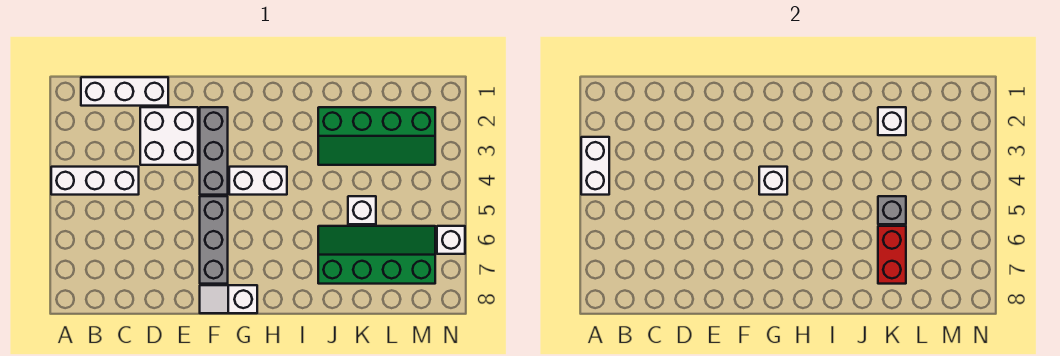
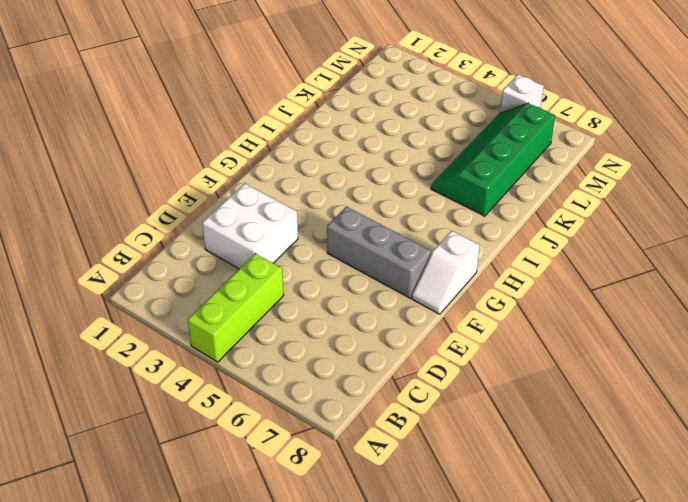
lime brick A4:C4 level 1 -> white brick A4:C4 level 1
none -> white brick B1:D1 level 1
none -> grey brick F2:F4 level 1
none -> white brick G4:H4 level 1

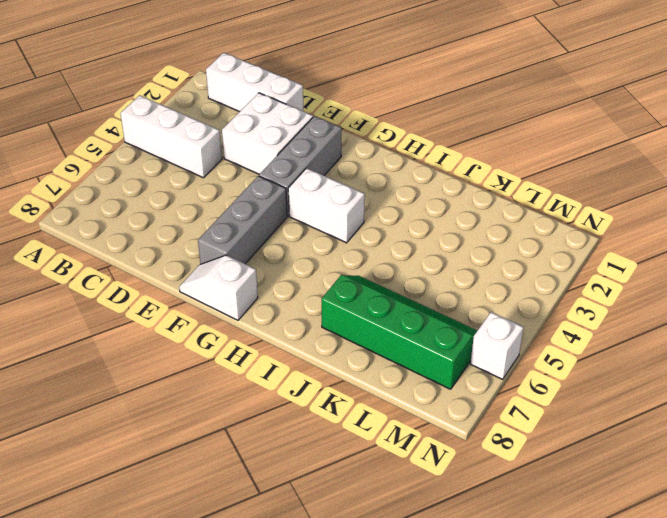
none -> green slope J2:M3 level 1 top 2
none -> white brick K5 level 1
none -> white brick A3:A4 level 2

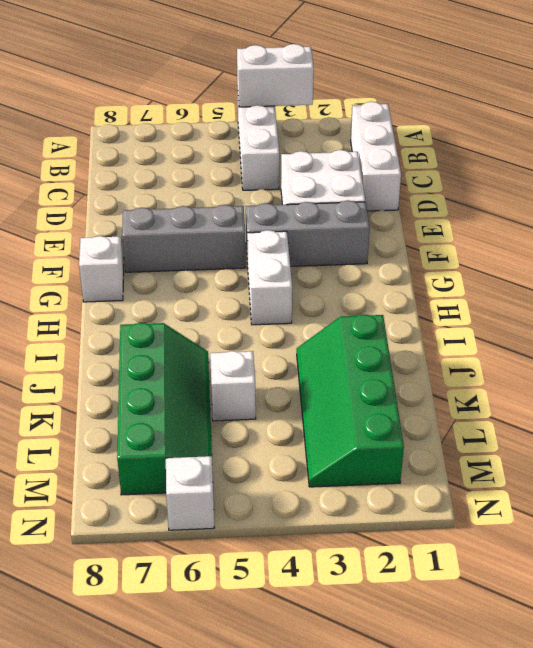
none -> white brick G4 level 2
none -> white brick K2 level 2
none -> grey brick K5 level 2

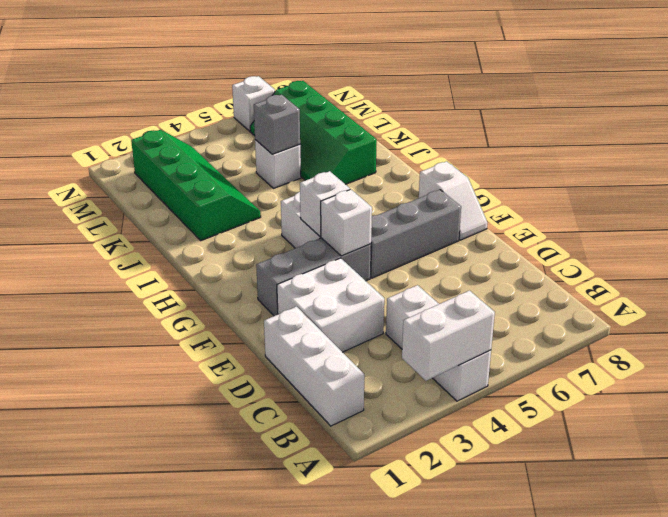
white brick F4 level 2 -> white brick K2 level 2
none -> red brick K6:K7 level 2

